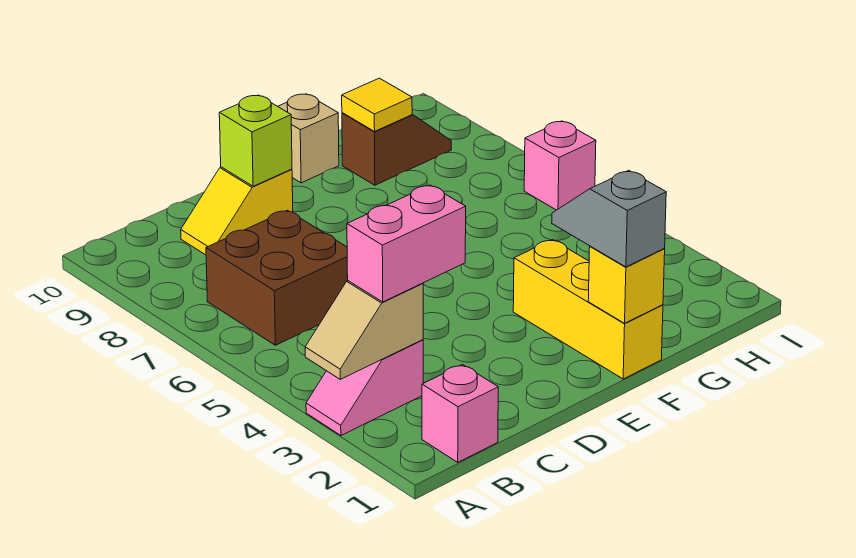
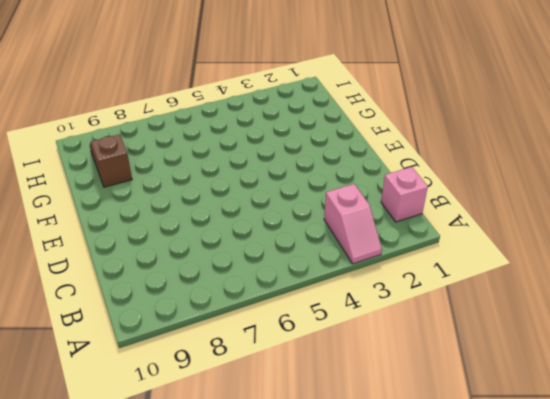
none -> brown brick B6:C7 level 1
none -> yellow slope C9:D9 level 1 top D
none -> yellow brick F1:F3 level 1

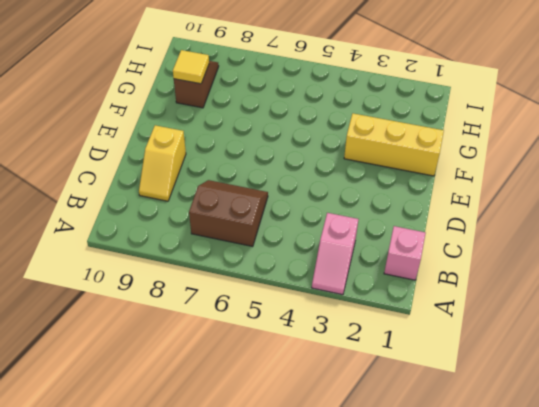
brown slope B6:C7 level 1 top B -> brown brick B6:C7 level 1
none -> tan brick F10 level 1
none -> pink brick I6 level 1
none -> tan slope A3:B3 level 2 top B

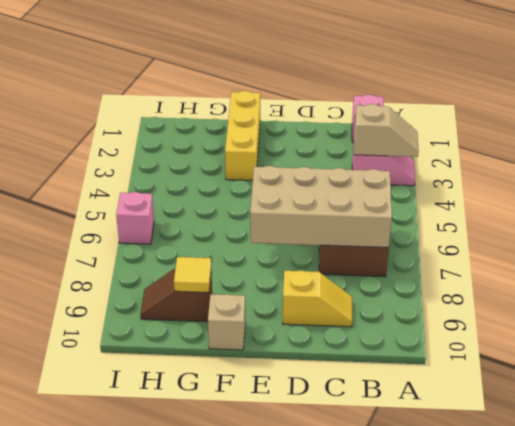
tan brick B6:E7 level 2 -> none
none -> lime brick D9 level 2
none -> yellow brick F1 level 2
none -> pink brick B3:C3 level 3

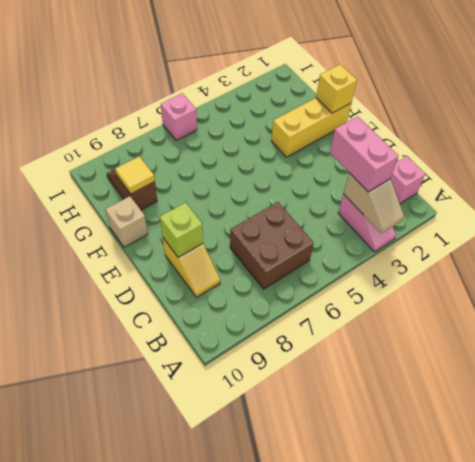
none -> grey slope F1:F2 level 3 top 1

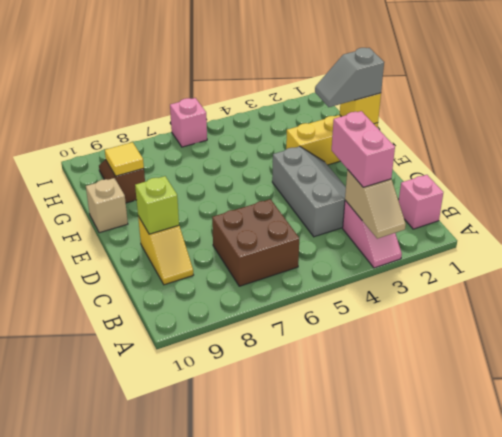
grey slope C3:E4 level 1 top 4 -> none

